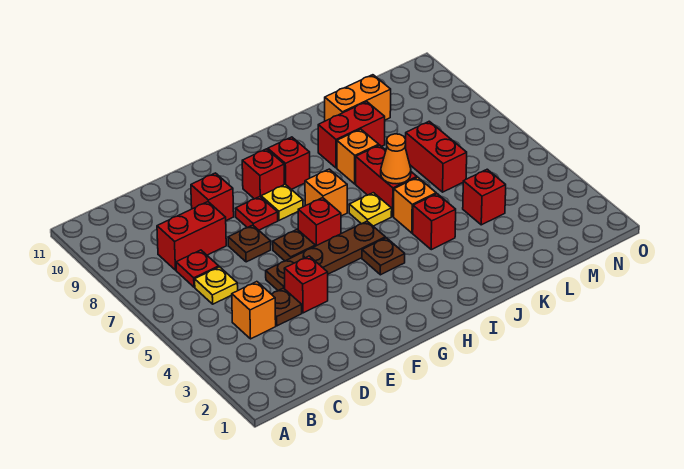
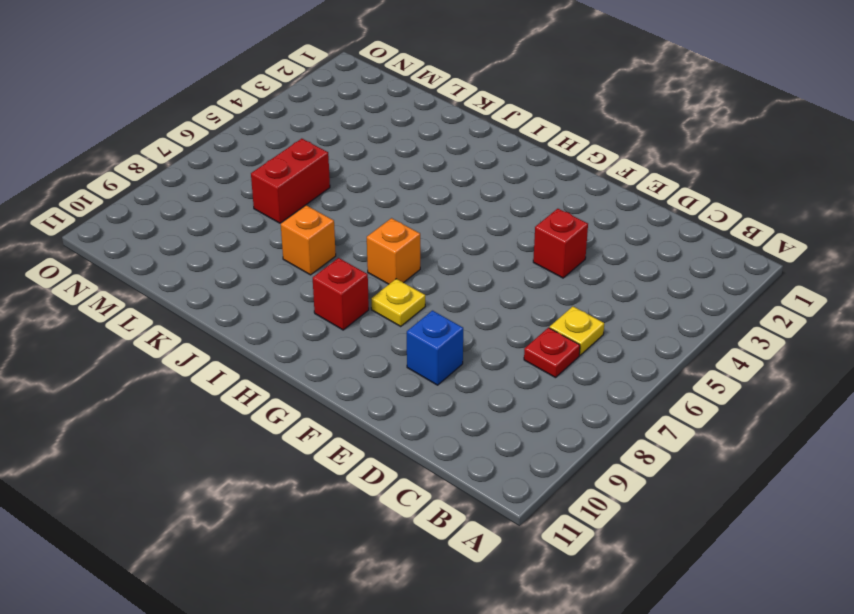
blue brick E9 level 1 -> red brick E9 level 1
none -> orange brick C4 level 1
none -> red brick C8:D8 level 1
none -> brown plate D4 level 1

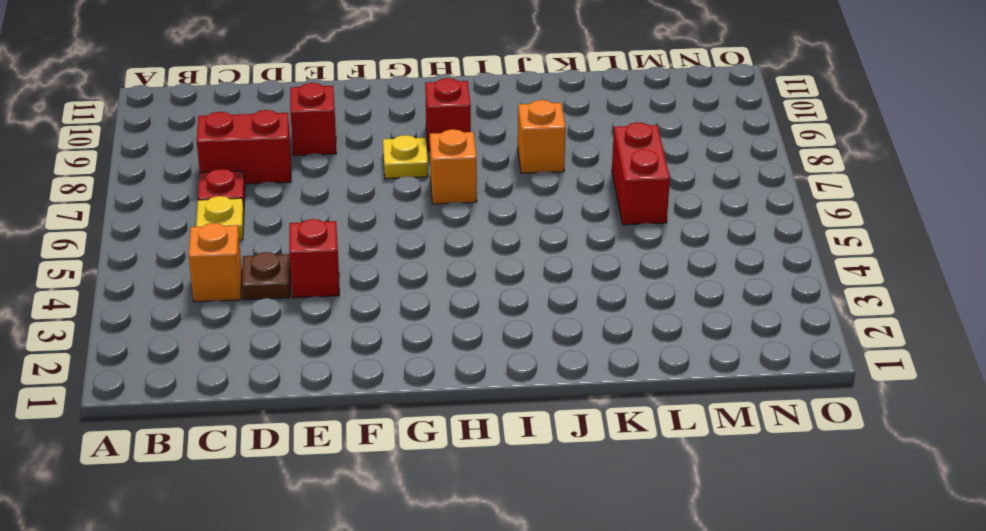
none -> brown plate E5:H5 level 1
none -> brown plate E7 level 1
none -> brown plate F6 level 1

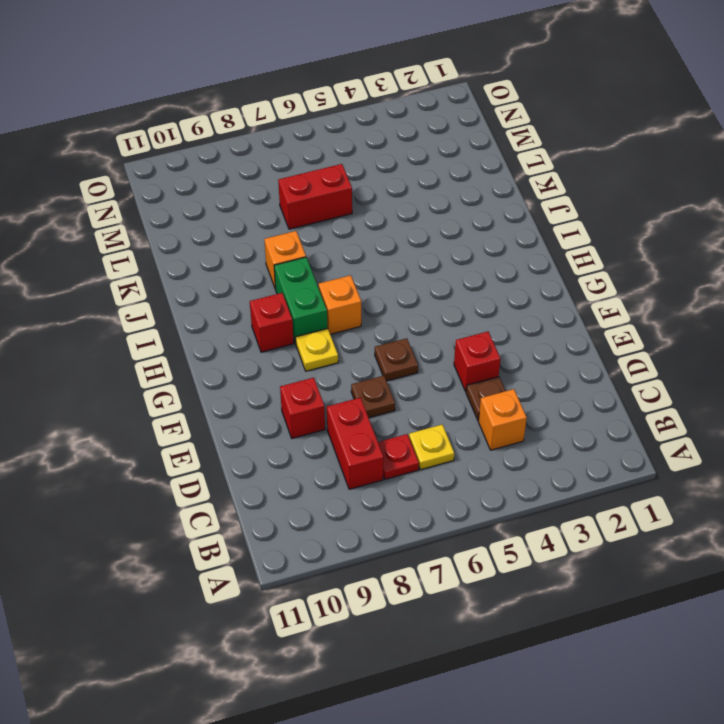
green brick H8:I8 level 1 -> none
none -> brown plate E5:H5 level 1
none -> red plate F8 level 1
none -> red brick G6 level 1

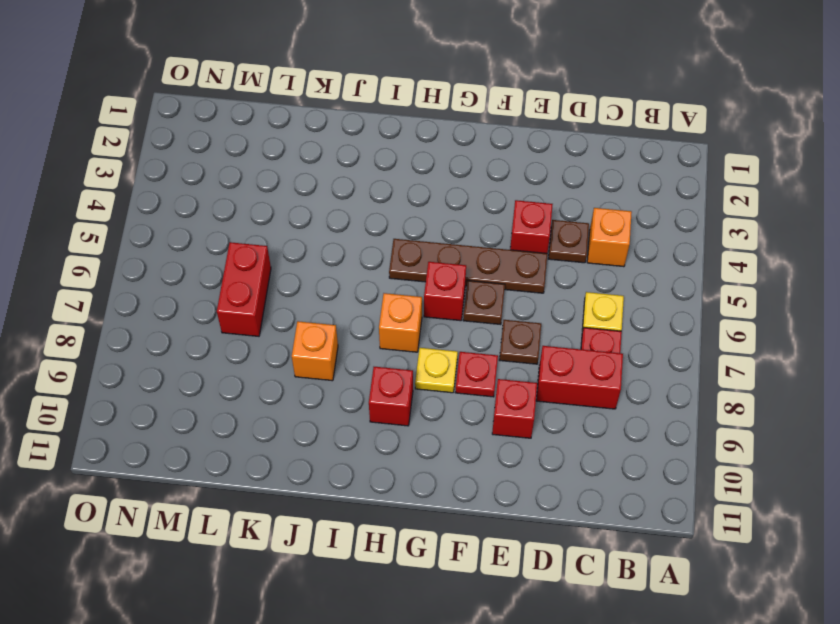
none -> red brick G9 level 1
none -> brown plate H4 level 1
none -> yellow plate I6 level 1

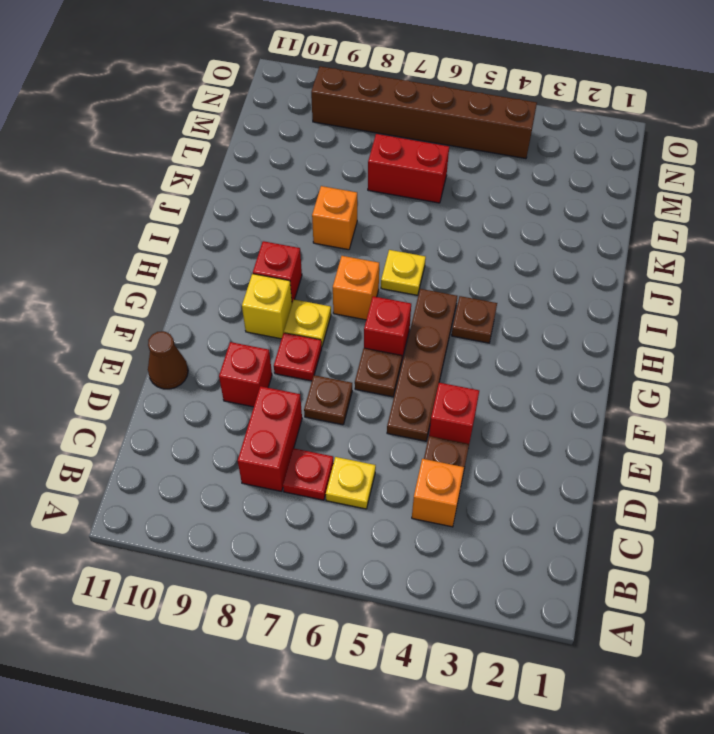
brown cone E11 level 1 -> none
yellow brick G9 level 1 -> red brick G9 level 1
brown brick N4:N9 level 1 -> none
none -> red brick J4 level 1
none -> orange brick J5 level 1
none -> red brick J6:J7 level 1

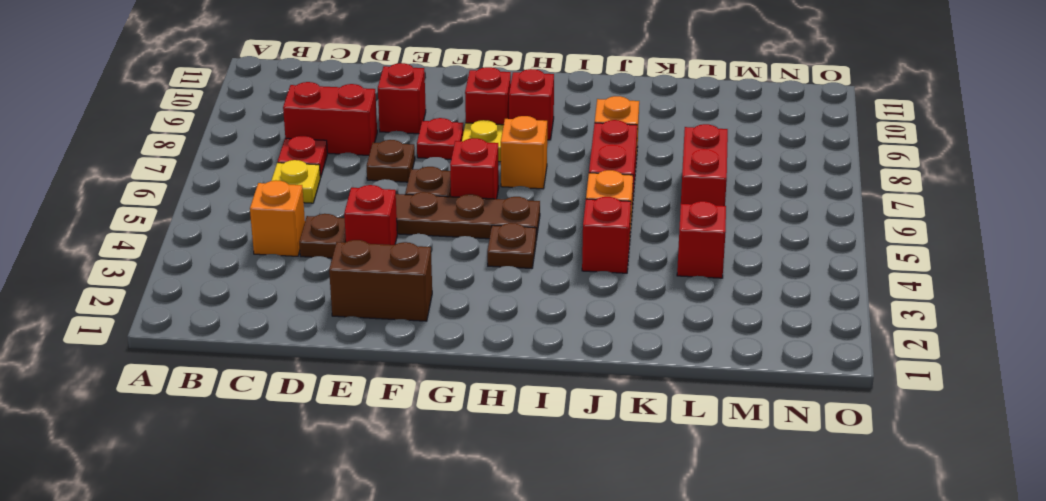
brown brick E2:F2 level 1 -> none
none -> yellow plate I6 level 1
none -> red brick J9:K9 level 1
none -> orange brick K10:L10 level 1

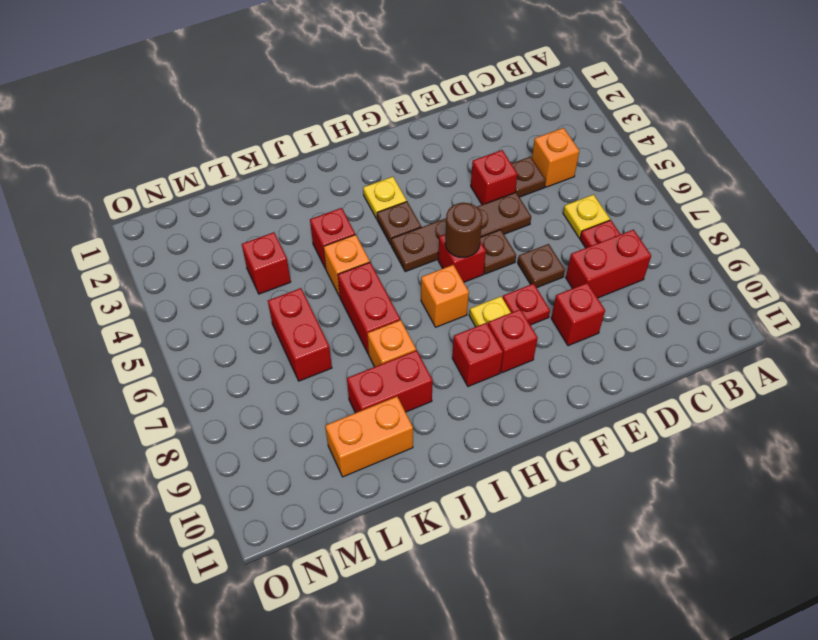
brown round brick G6 level 2 -> none
yellow plate H3 level 1 -> yellow plate I6 level 1
none -> orange cone J6 level 2

